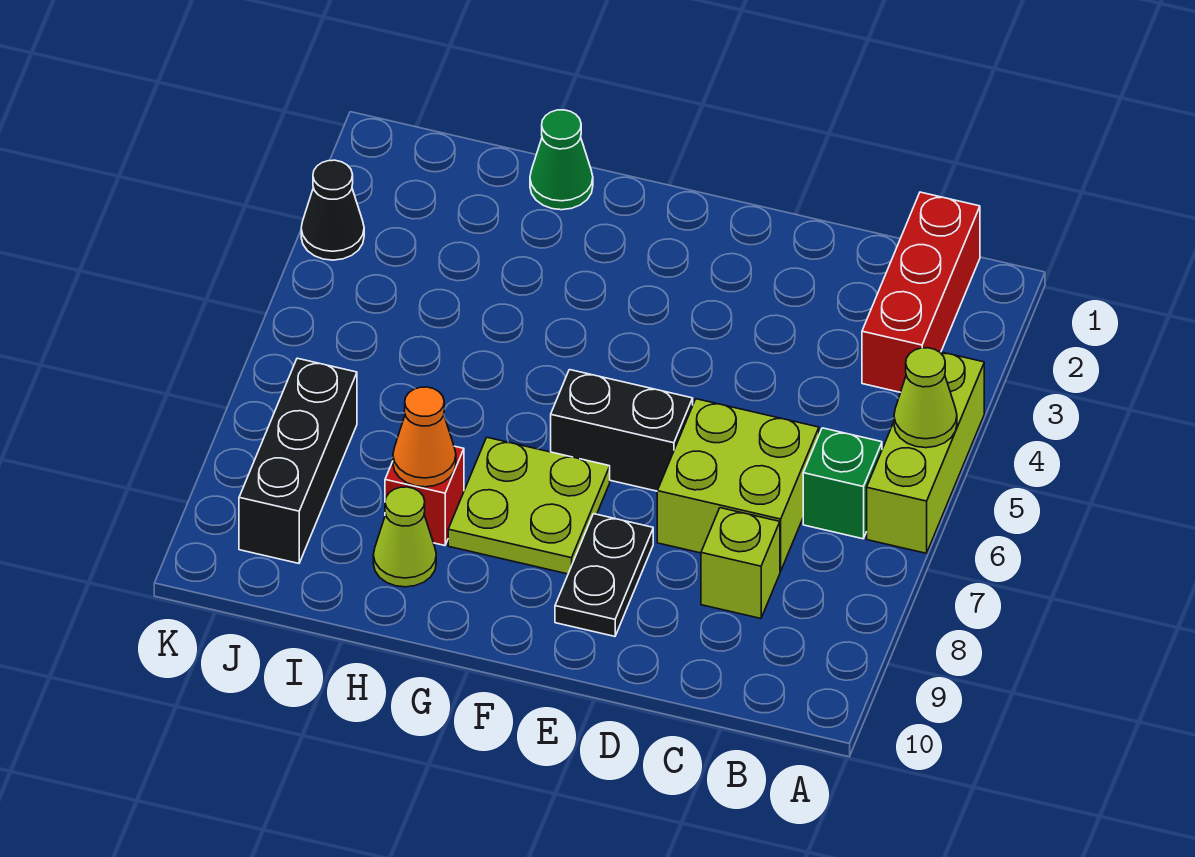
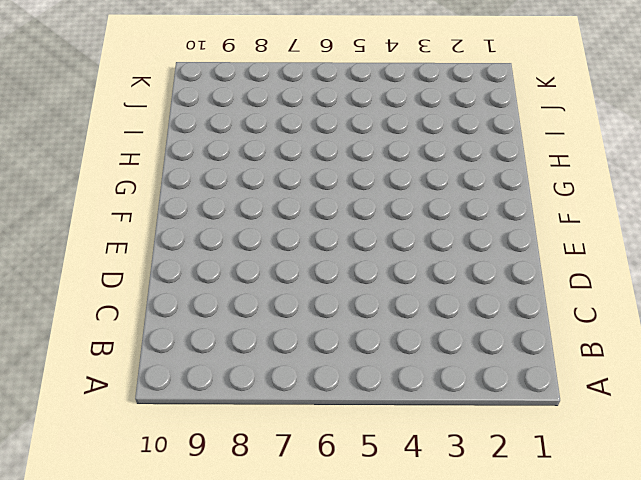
none -> lime brick A4:A6 level 1
none -> red brick B1:B3 level 1
none -> green brick B6 level 1

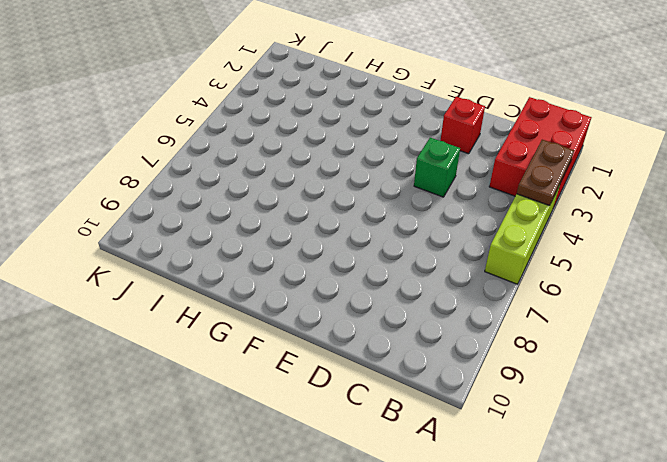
red brick A1:B3 level 1 -> red brick B1:B3 level 1
brown plate A3:A4 level 2 -> none
red brick D2 level 1 -> red brick H8 level 1
green brick D4 level 1 -> green brick B6 level 1
none -> lime brick C6:D7 level 1
none -> lime brick C8 level 1
none -> black brick E6:F6 level 1

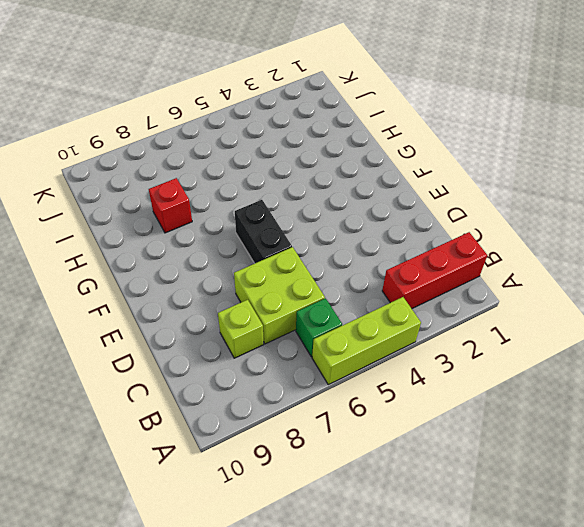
none -> black plate E8:E9 level 1
none -> lime plate F7:G8 level 1
none -> green cone H1 level 1

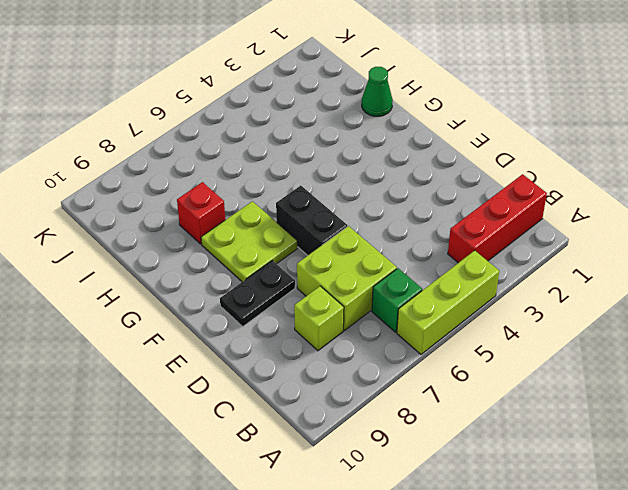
none -> lime cone H9 level 1
none -> black brick J7:J9 level 1
none -> black cone K3 level 1

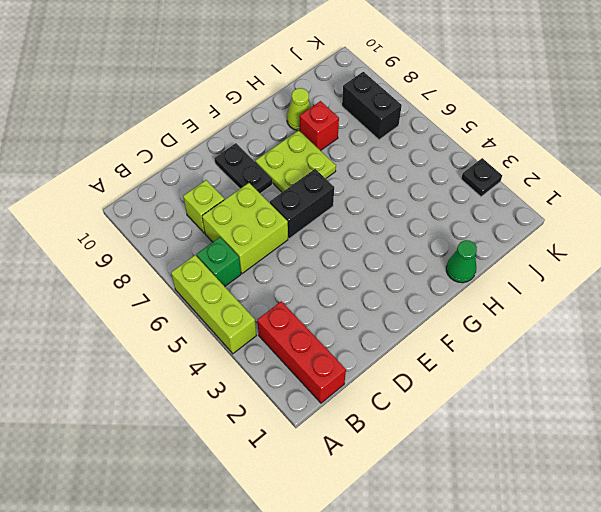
black brick J7:J8 level 1 -> black brick J7:J9 level 1
black plate K3 level 1 -> black cone K3 level 1
none -> lime cone A5 level 2
none -> orange cone H8 level 2

